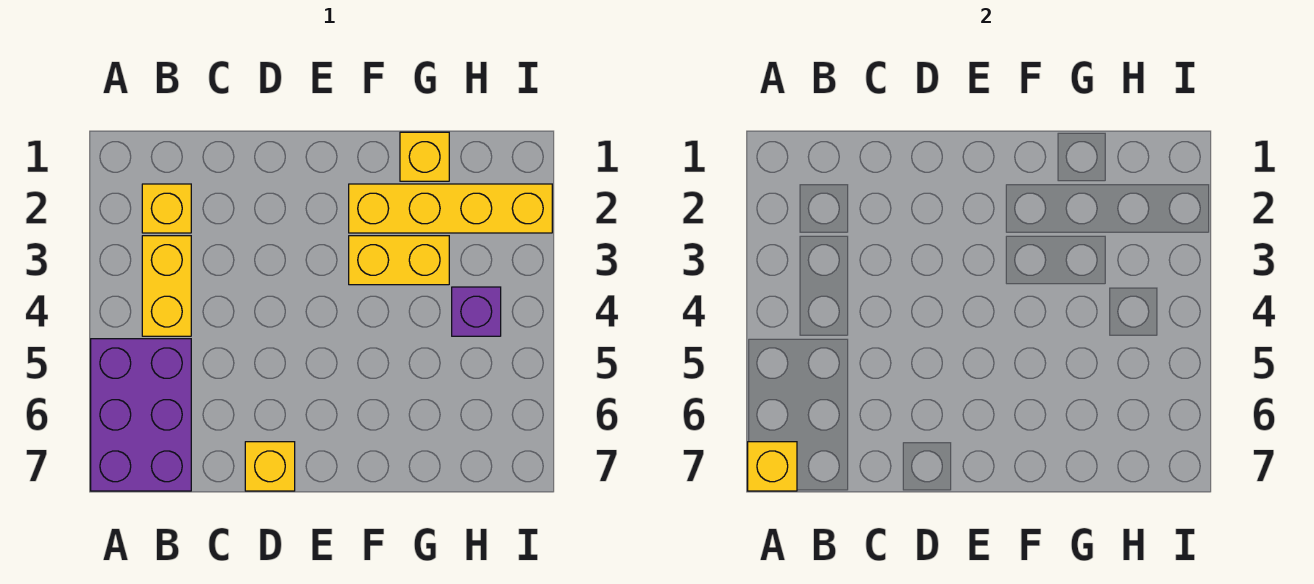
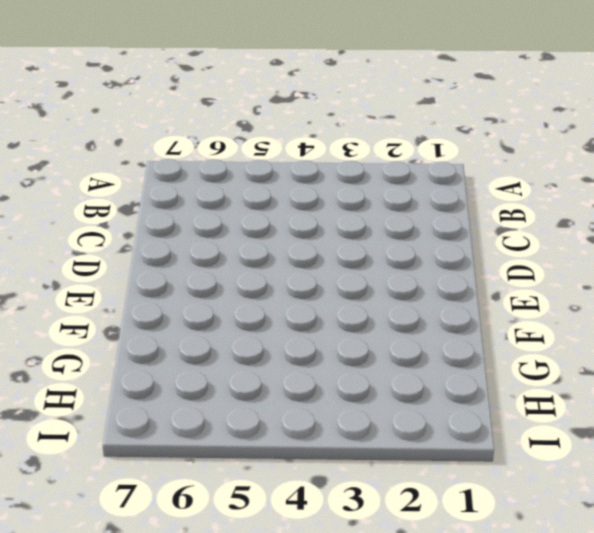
none -> purple brick A5:B7 level 1
none -> yellow brick B2 level 1

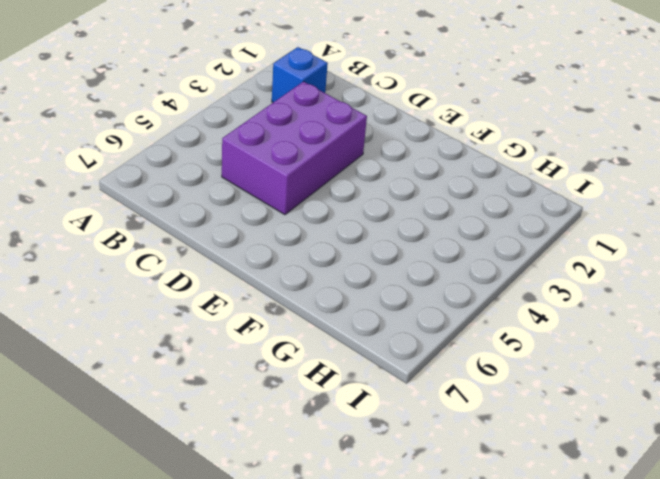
blue brick B2 level 1 -> yellow brick B2 level 1
purple brick C3:D5 level 1 -> purple brick A5:B7 level 1
none -> yellow brick B3:B4 level 1
none -> yellow brick D7 level 1

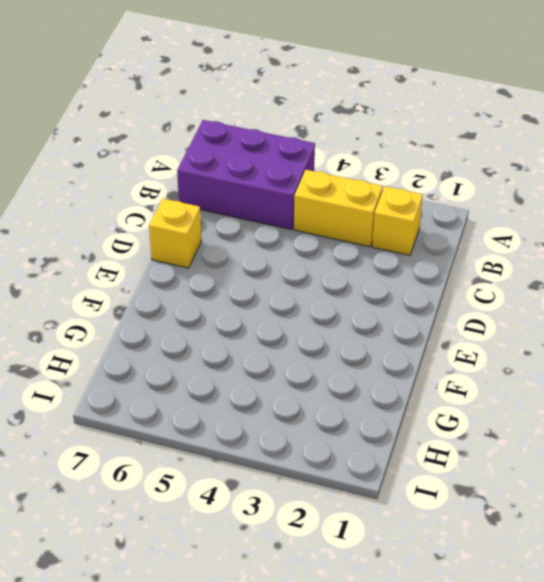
none -> yellow brick F2:I2 level 1
none -> yellow brick F3:G3 level 1

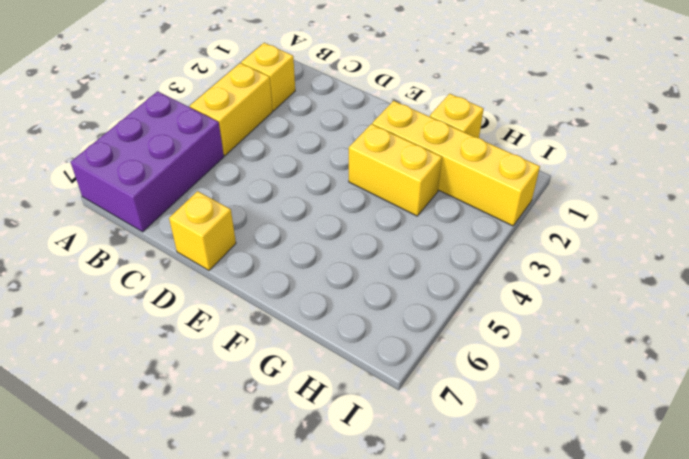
none -> purple brick H4 level 1
none -> yellow brick A7 level 2

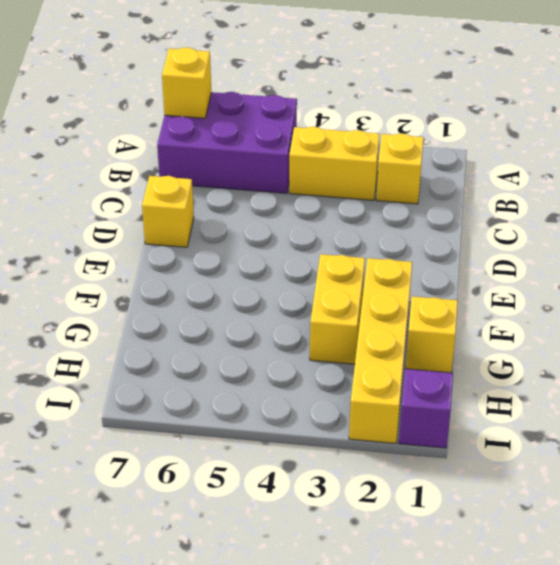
purple brick I1 level 1 -> purple brick H4 level 1

